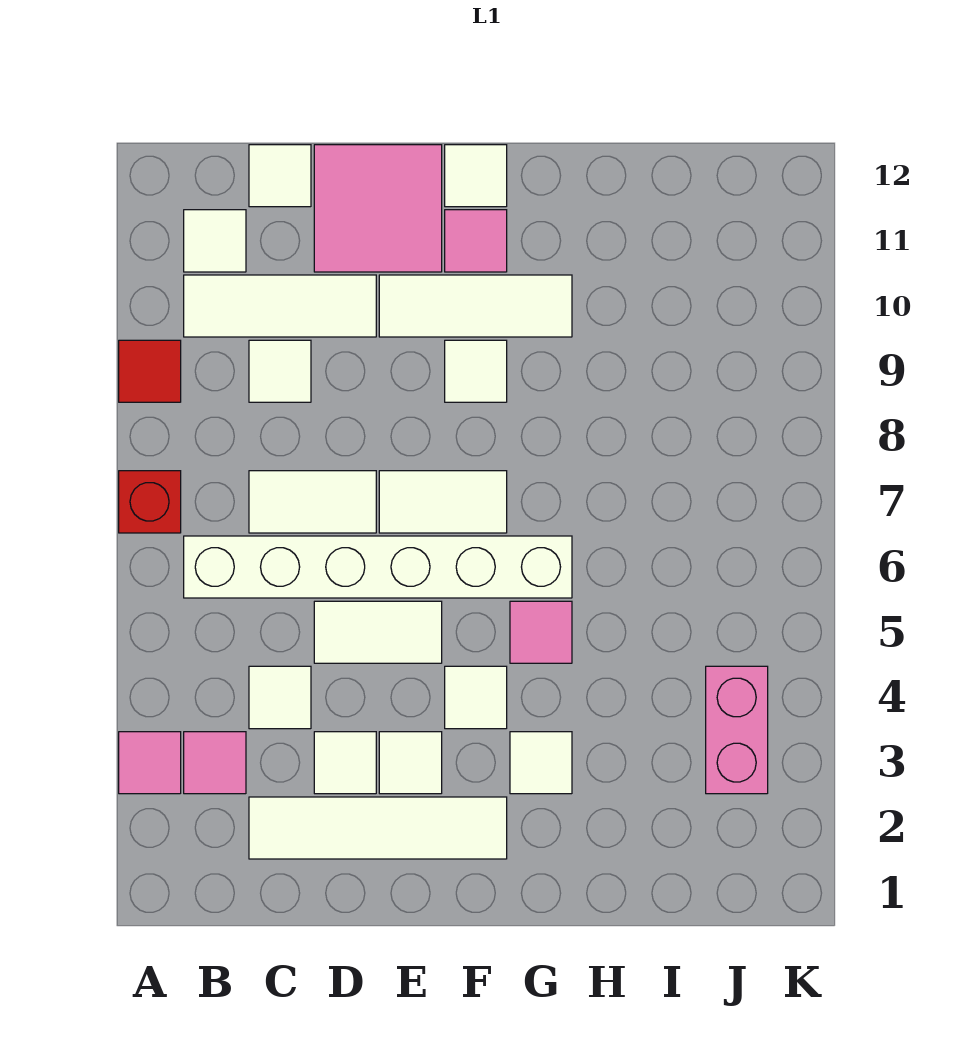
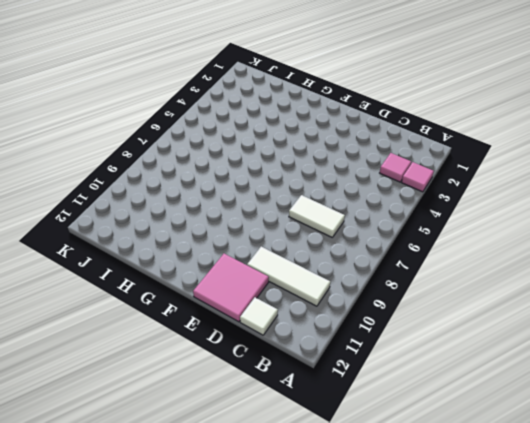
none -> red brick A7 level 1
none -> red tile A9 level 1
none -> white brick B6:G6 level 1

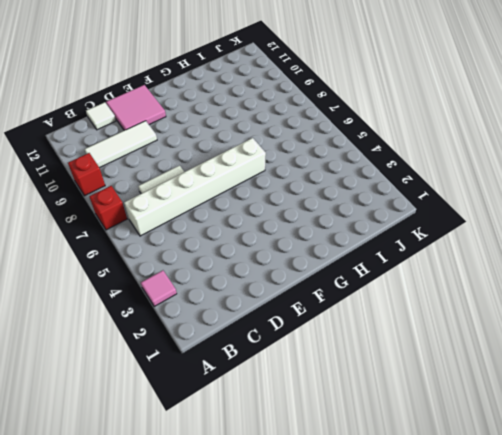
red brick A9 level 1 -> red tile A9 level 1
none -> pink tile B3 level 1
none -> white tile B11 level 1
none -> white tile C2:F2 level 1

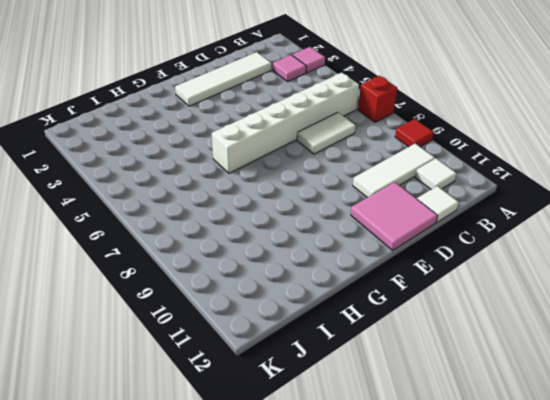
none -> white tile C4 level 1
none -> white tile C9 level 1
none -> white tile D3 level 1

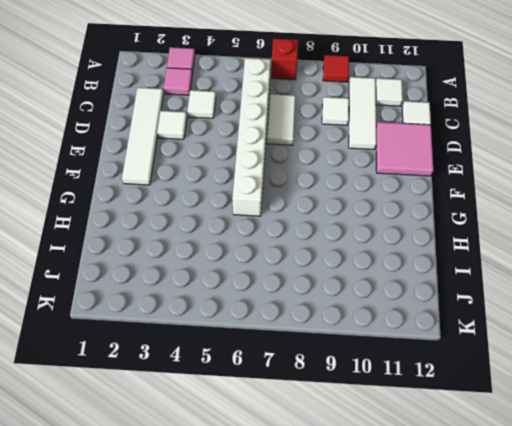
none -> white tile D5:E5 level 1
none -> white tile E3 level 1
none -> white tile E7:F7 level 1

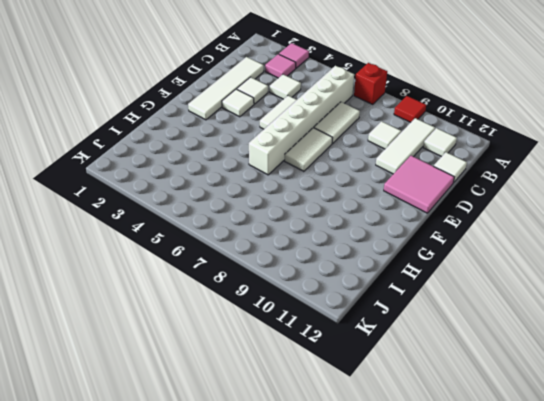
none -> white tile E10:G10 level 1
none -> white tile F4 level 1
none -> white tile F9 level 1

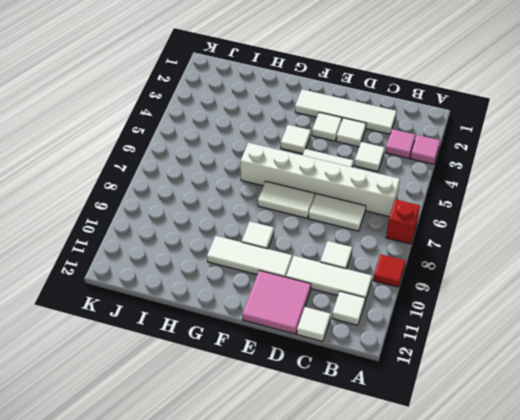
none -> pink tile F11 level 1
none -> white tile F12 level 1
none -> white tile G3 level 1

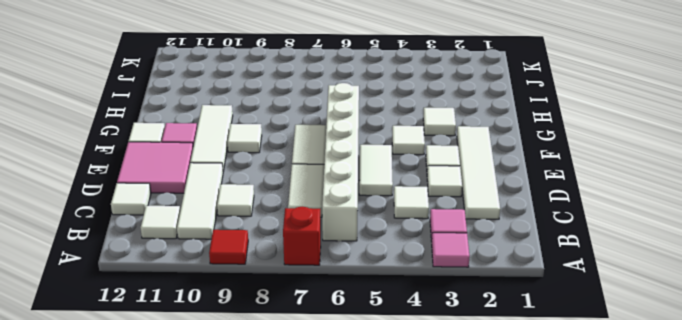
none -> pink tile G5 level 1
none -> pink brick J3:J4 level 1

